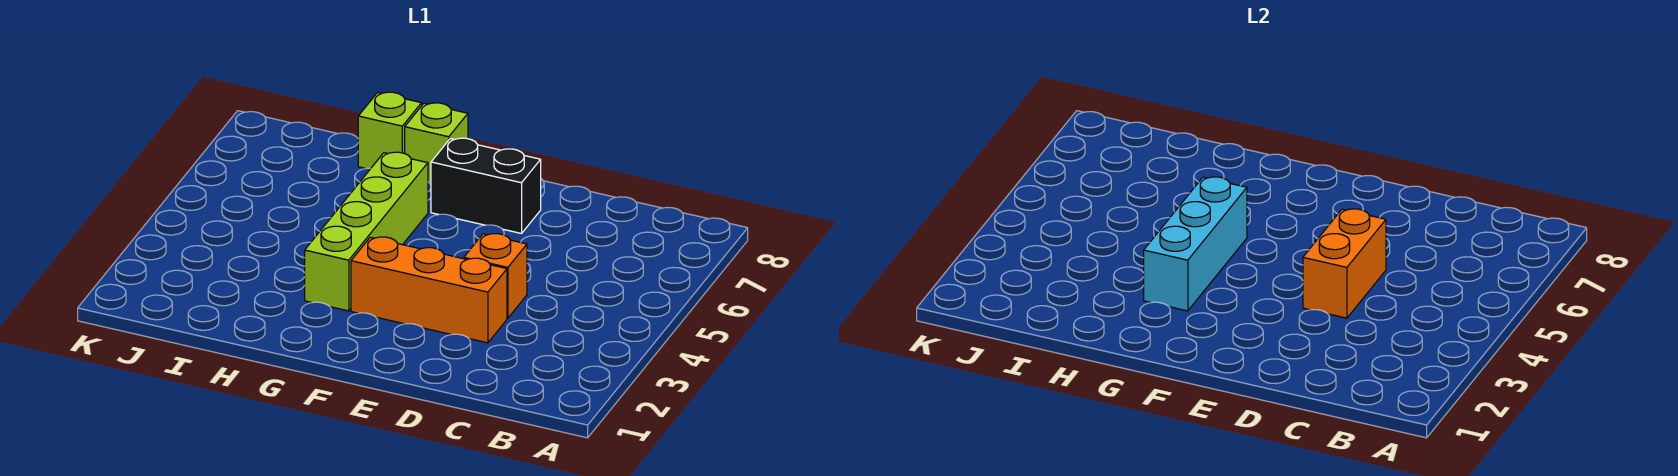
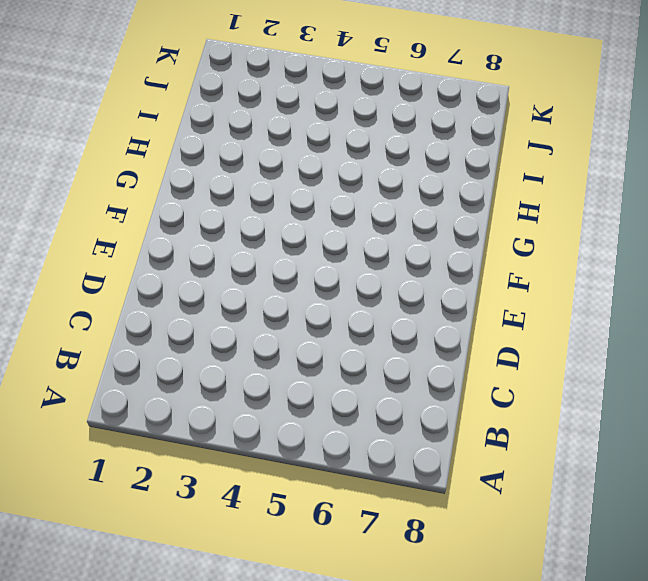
none -> orange brick D3:F3 level 1
none -> orange brick D4 level 1

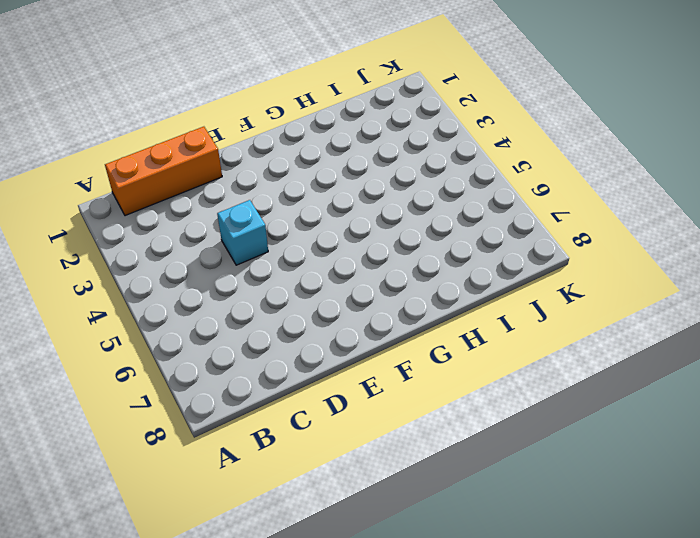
orange brick B1:D1 level 1 -> orange brick D3:F3 level 1
cyan brick D4 level 1 -> orange brick D4 level 1
none -> black brick E7:F7 level 1
none -> lime brick G3:G6 level 1

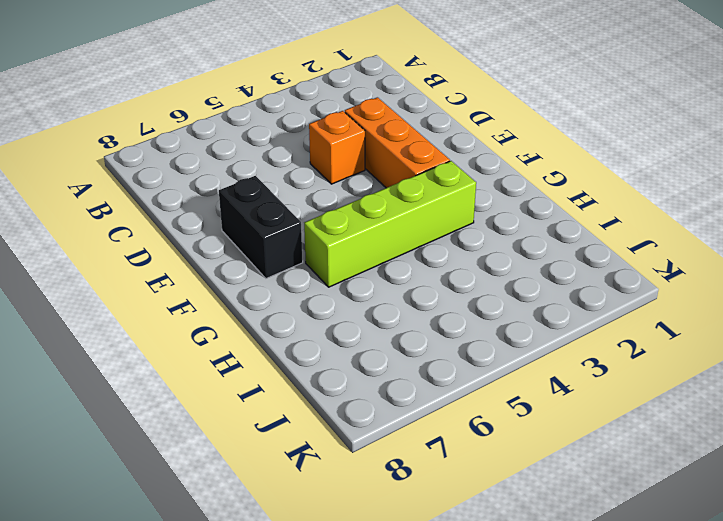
none -> lime brick G8 level 1
none -> lime brick H8 level 1

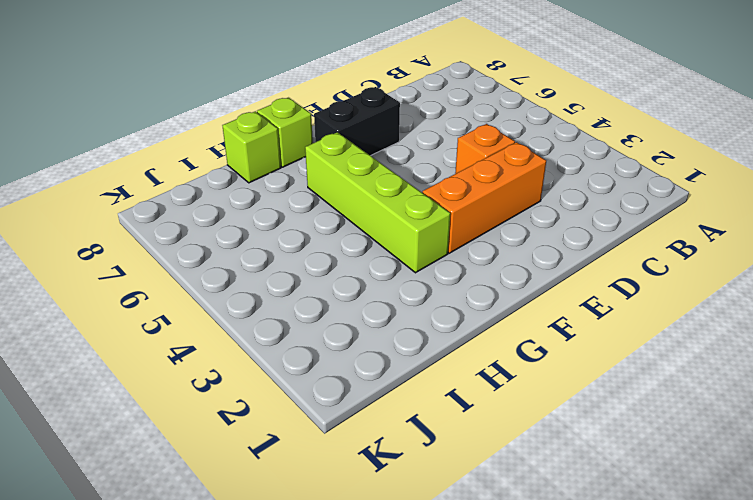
none -> orange brick D4:D5 level 2
none -> cyan brick G3:G5 level 2

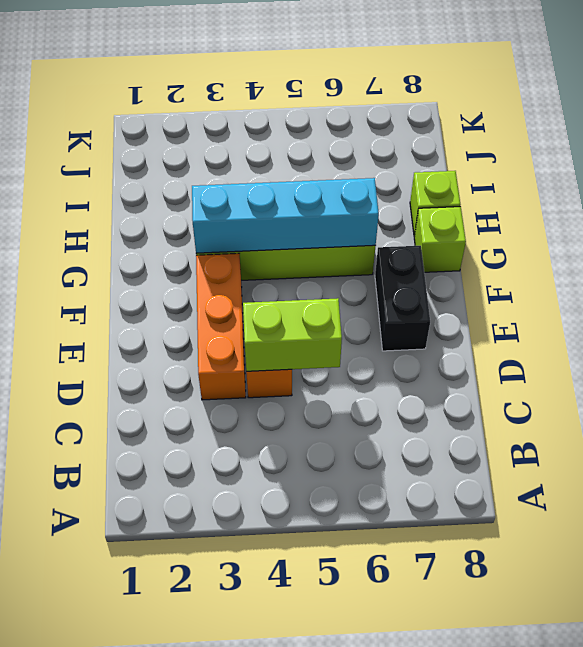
lime brick D4:D5 level 2 -> orange brick D4:D5 level 2
cyan brick G3:G6 level 2 -> cyan brick G3:G5 level 2

